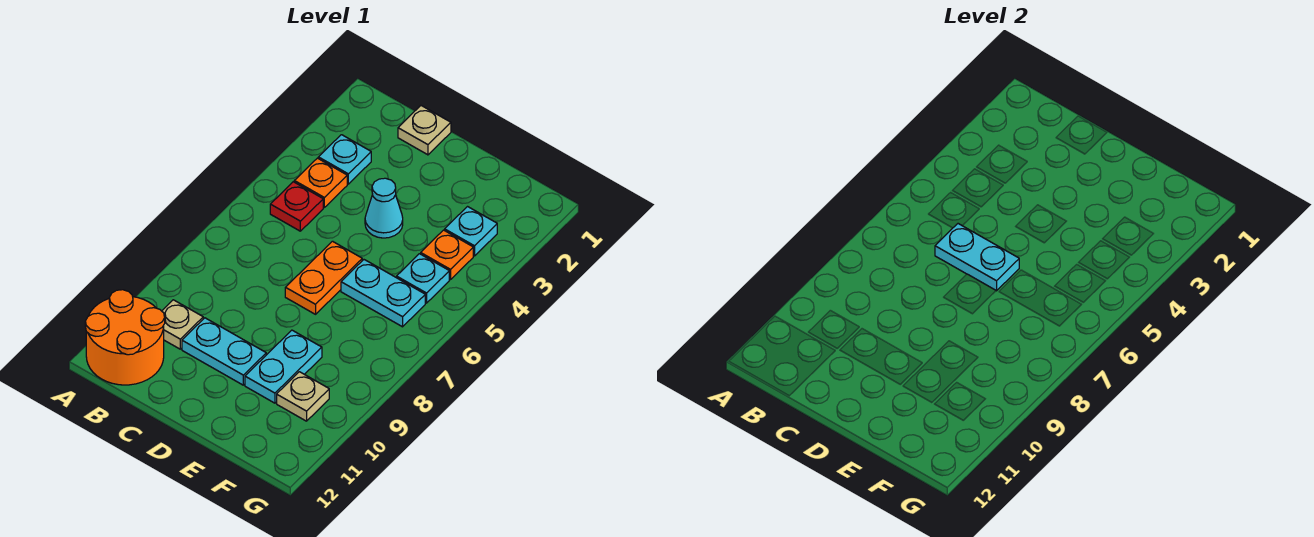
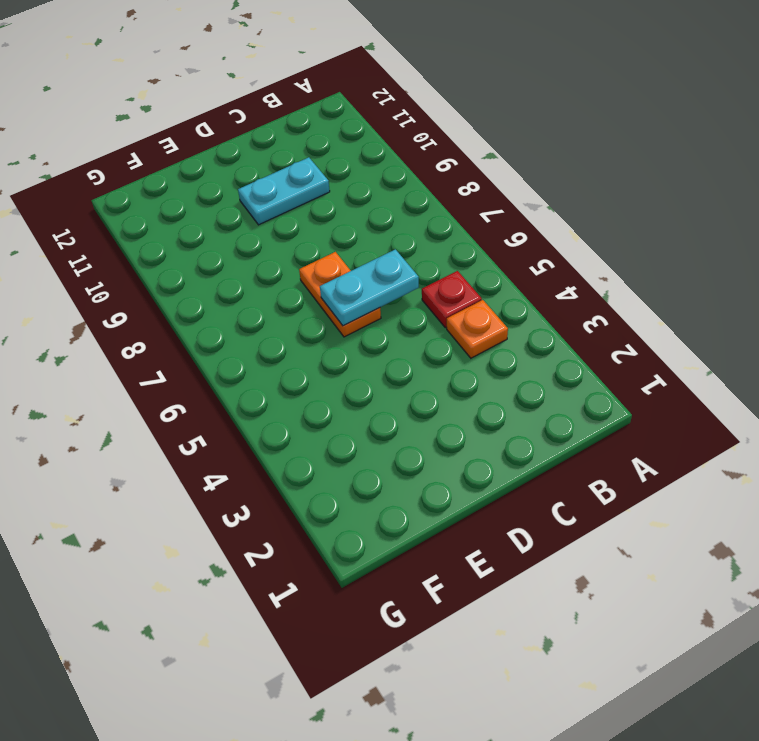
none -> orange round brick A11:B12 level 1
none -> cyan plate B3 level 1
none -> tan plate B10 level 1

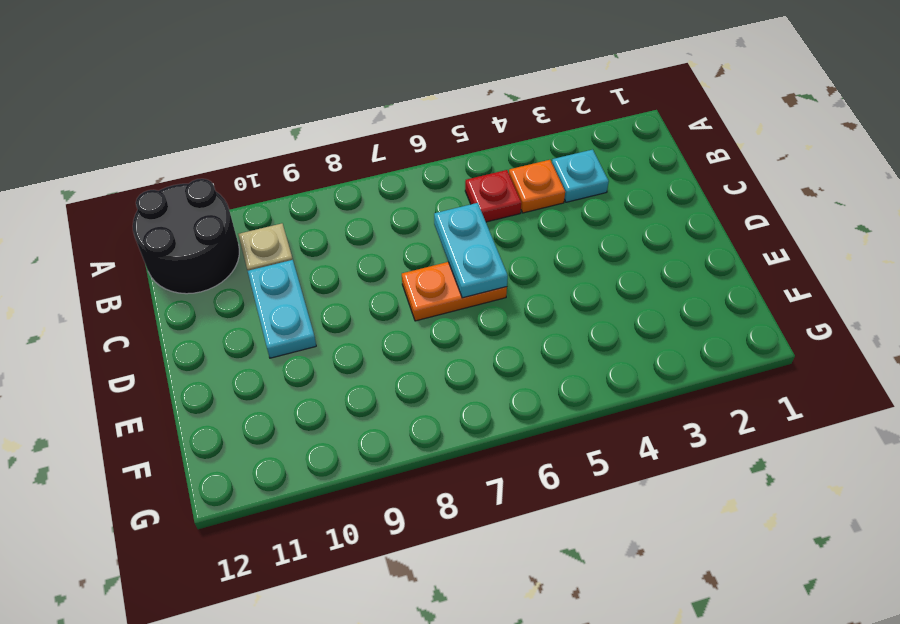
black round brick A11:B12 level 1 -> orange round brick A11:B12 level 1
none -> tan plate C1 level 1
none -> cyan cone D4 level 1
none -> cyan plate E6:F6 level 1

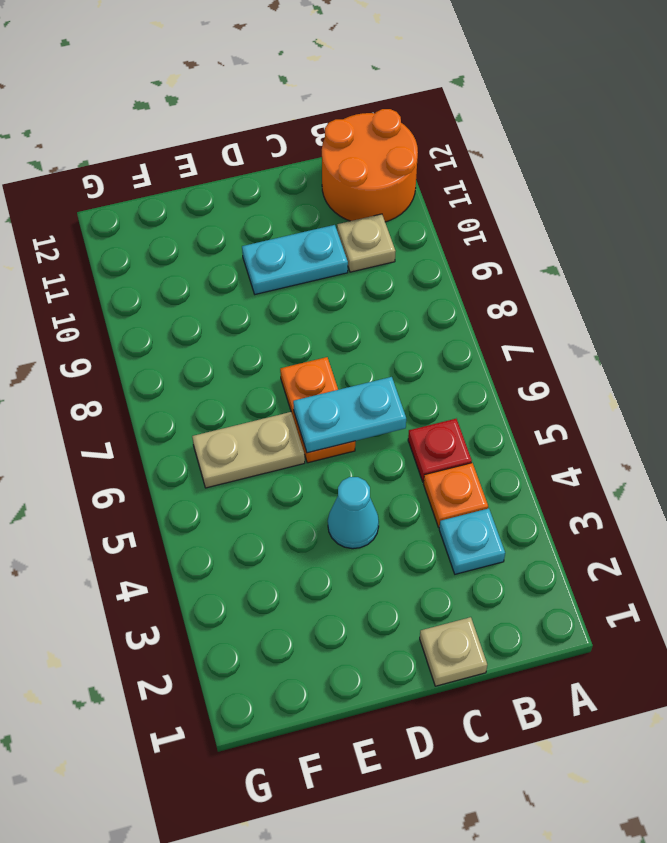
tan plate E6:F6 level 1 -> cyan plate E6:F6 level 1
none -> cyan plate E9:E10 level 1
none -> cyan plate F3 level 1
none -> orange plate F4 level 1

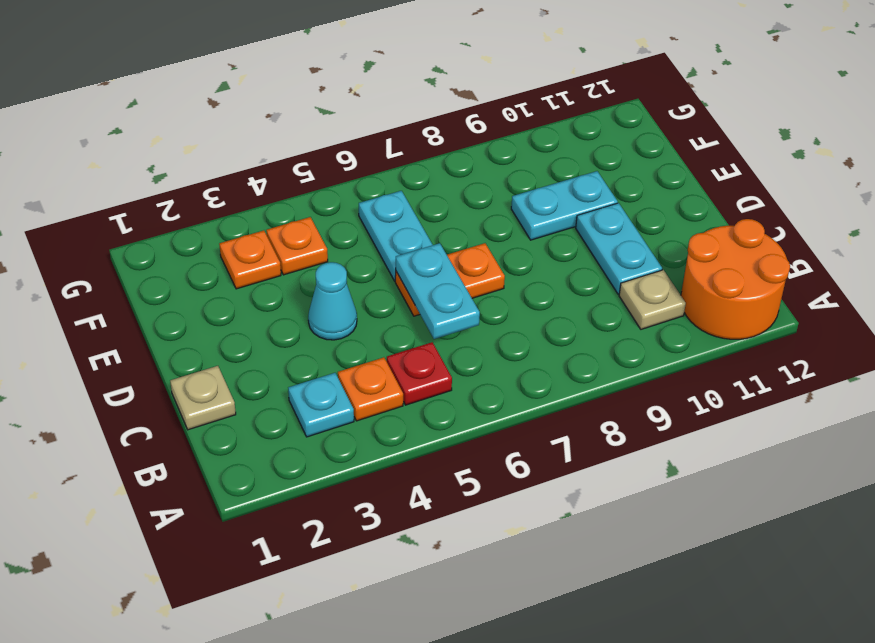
orange plate F3 level 1 -> cyan plate F3 level 1
none -> cyan plate F5 level 1
none -> tan plate F10 level 1

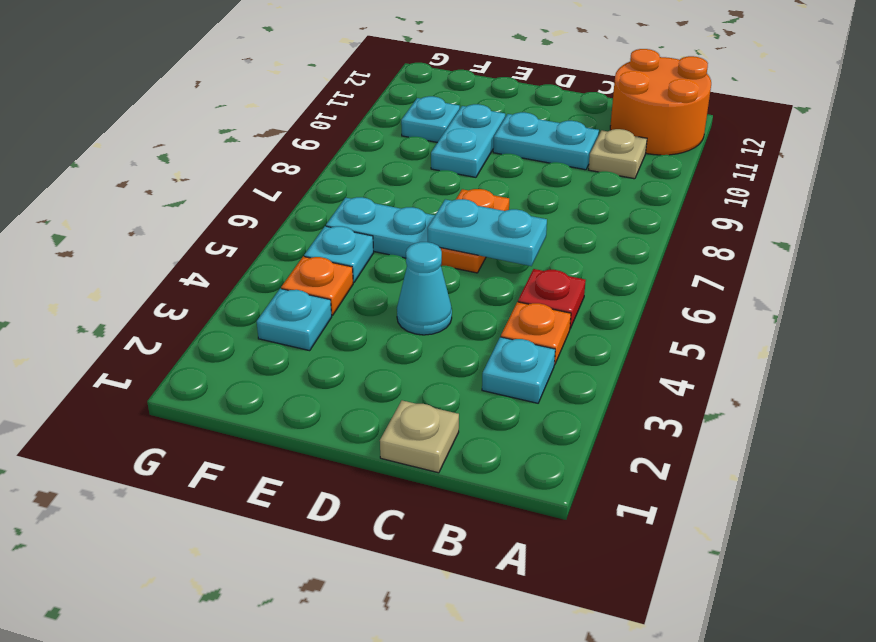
cyan plate F10 level 1 -> tan plate F10 level 1

